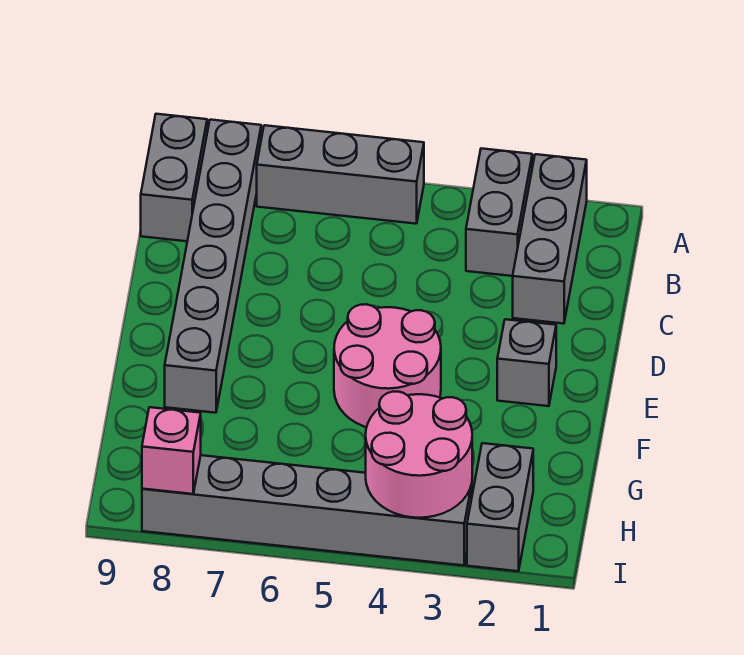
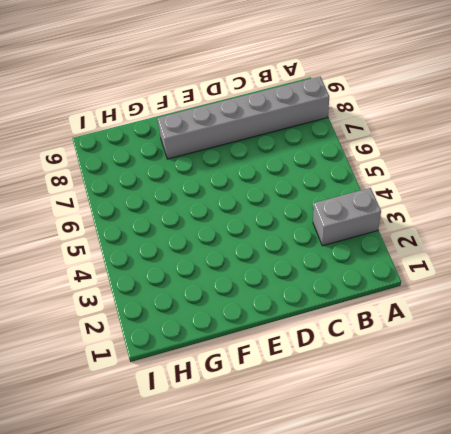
none -> grey brick A2:C2 level 1
none -> grey brick A5:A7 level 1

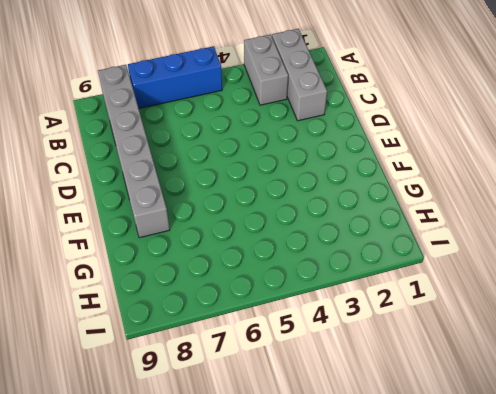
blue brick A5:A7 level 1 -> grey brick A5:A7 level 1
none -> grey brick A9:B9 level 1
none -> grey brick E2 level 1

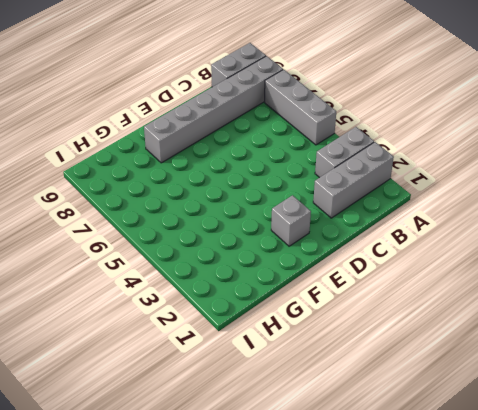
none -> pink round brick E4:F5 level 1
none -> grey brick H2:I2 level 1

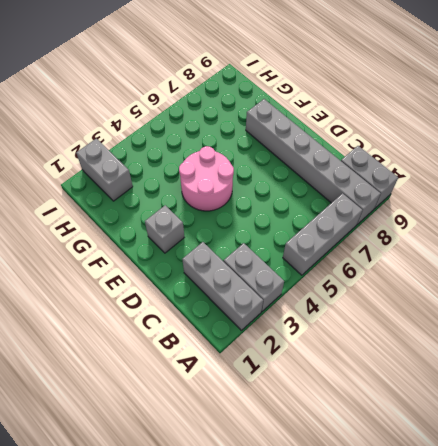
none -> grey brick I3:I8 level 1
none -> pink round brick H3:I4 level 2

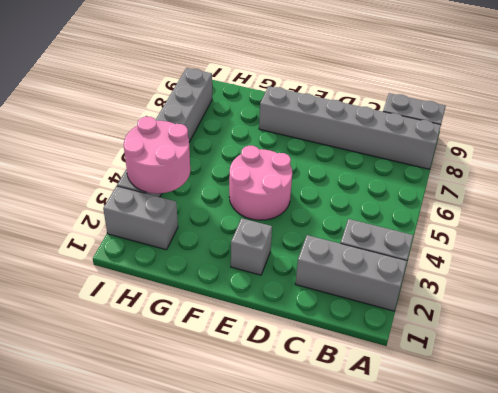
none -> grey brick A5:A7 level 1
none -> pink brick I8 level 2

